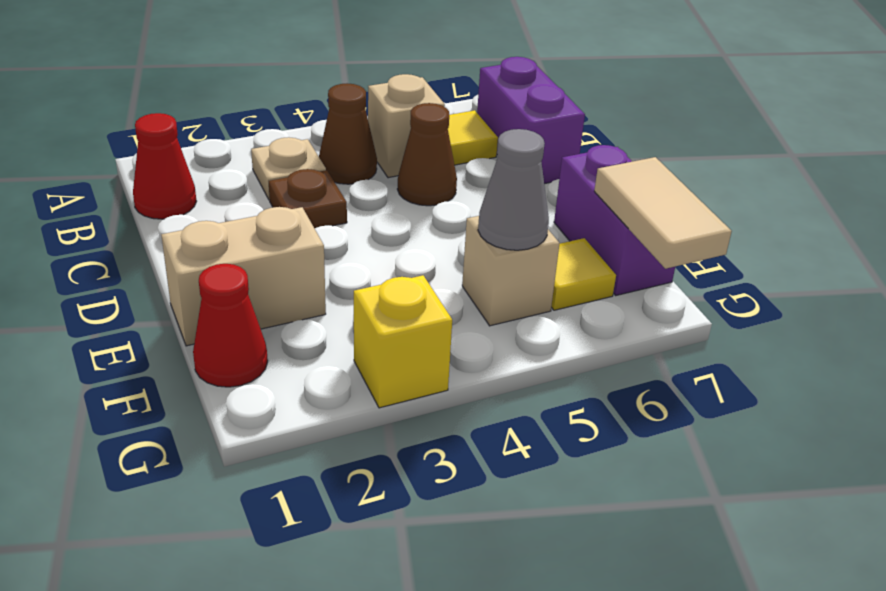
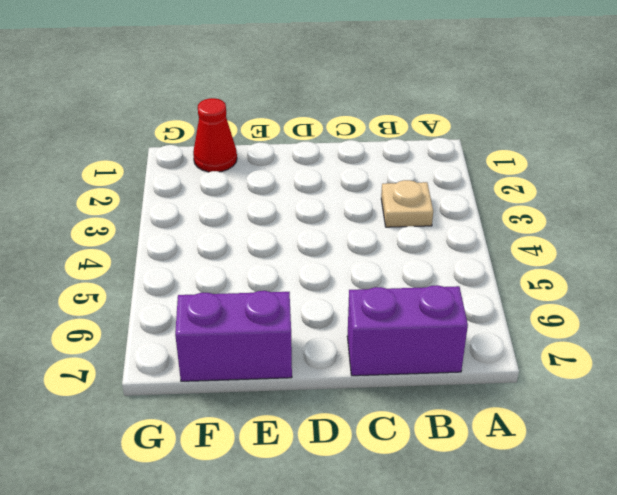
none -> red cone B1 level 1
none -> brown cone B4 level 1
none -> tan brick B5 level 1

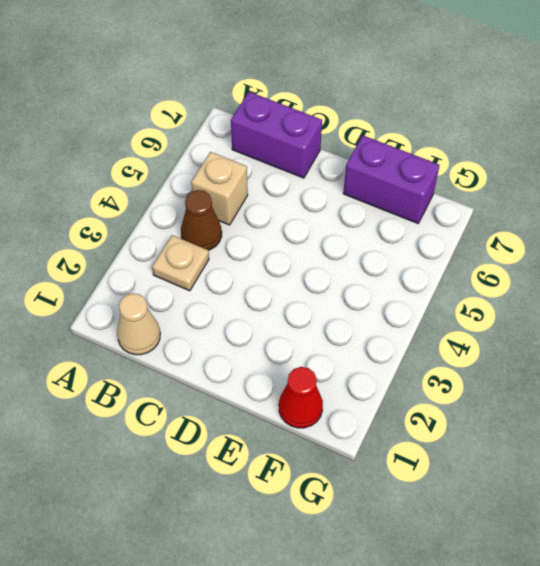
tan cone B1 level 1 -> red cone B1 level 1
none -> yellow tile B6 level 1
none -> brown plate C3 level 1
none -> brown cone C5 level 1

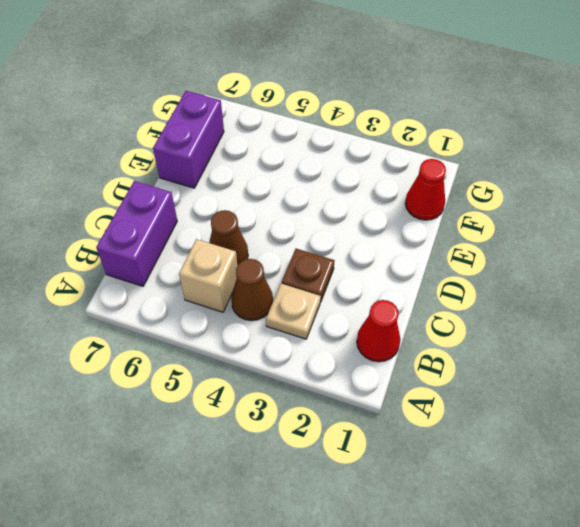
none -> yellow tile B6 level 1
none -> tan brick E1:E2 level 1
none -> tan brick F5 level 1

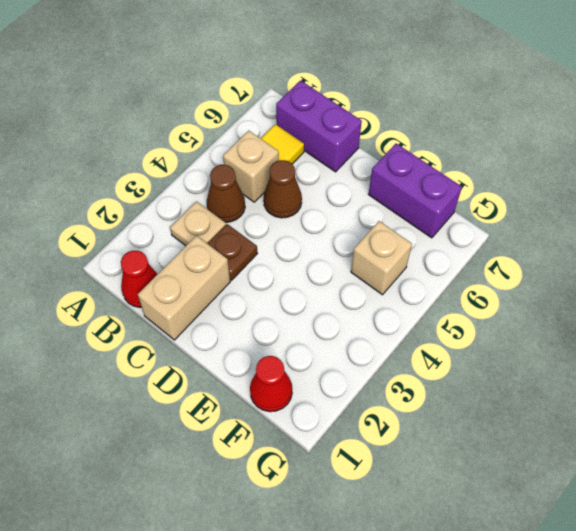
tan brick C1:C2 level 1 -> tan brick E1:E2 level 1
none -> yellow tile F6 level 1
none -> yellow brick G3 level 1
none -> grey cone F5 level 2

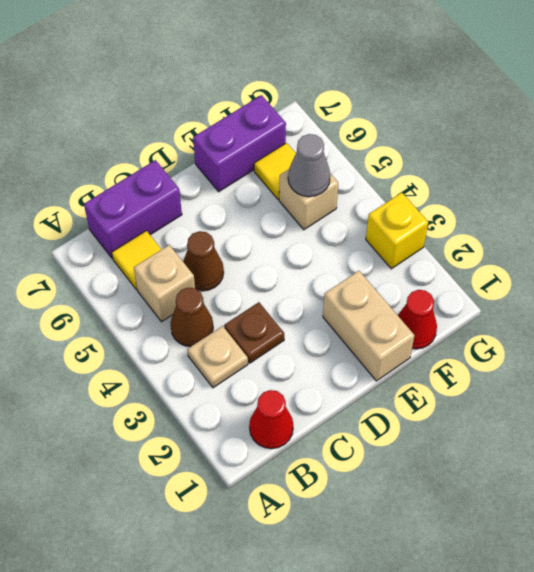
none -> tan tile F7:G7 level 2

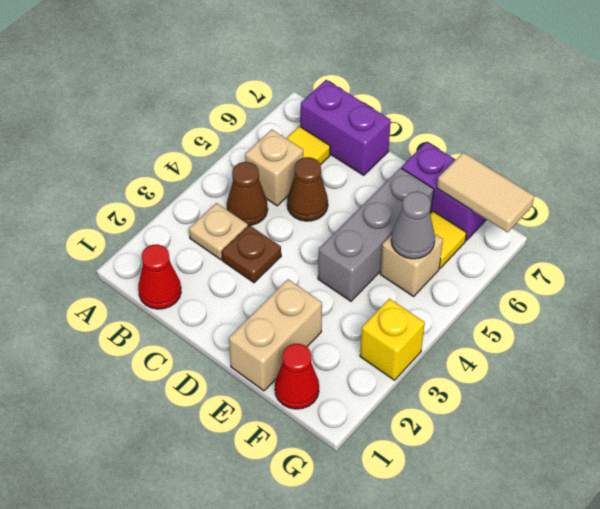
grey brick E4:E6 level 1 -> none

